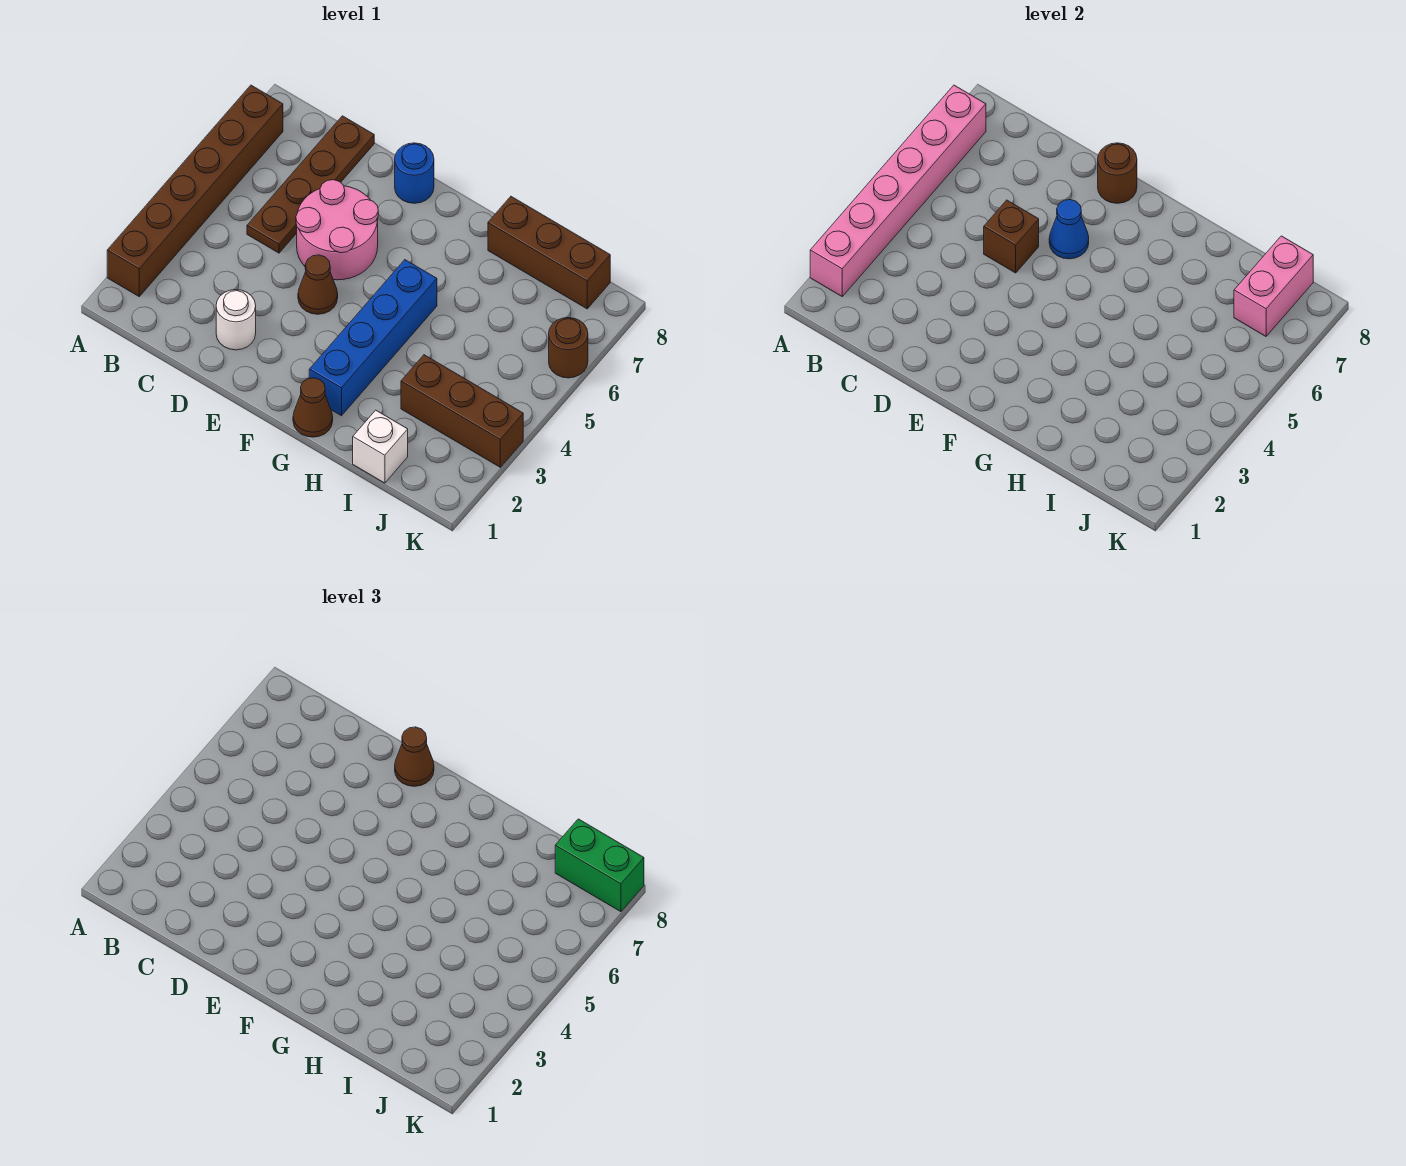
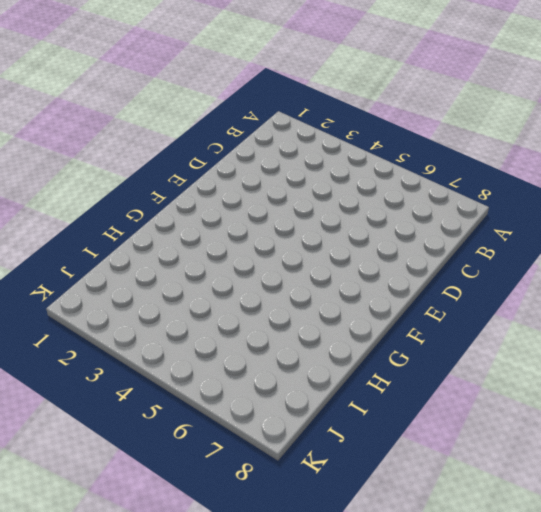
none -> brown brick A2:A7 level 1
none -> brown plate C5:C8 level 1
none -> white round brick D2 level 1

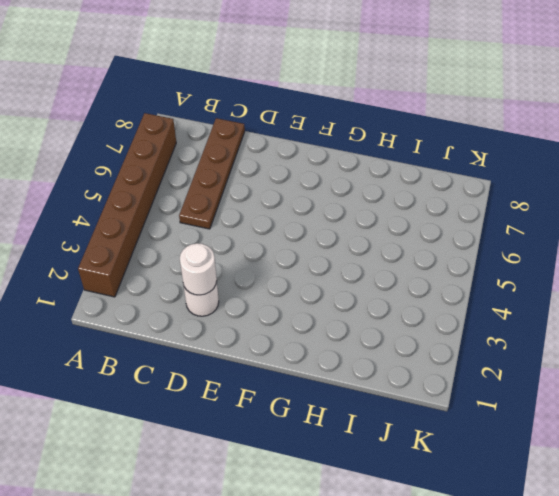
white round brick D2 level 2 -> none
none -> pink round brick D5:E6 level 1
none -> brown cone E4 level 1
none -> blue round brick E8 level 1

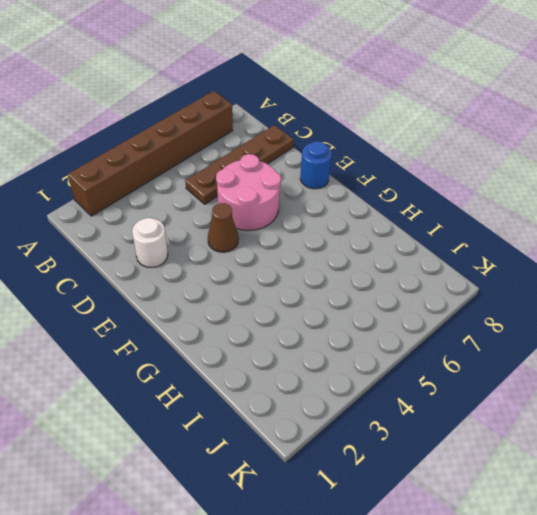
none -> brown cone G1 level 1
none -> blue brick G2:G5 level 1
none -> brown brick H8:J8 level 1

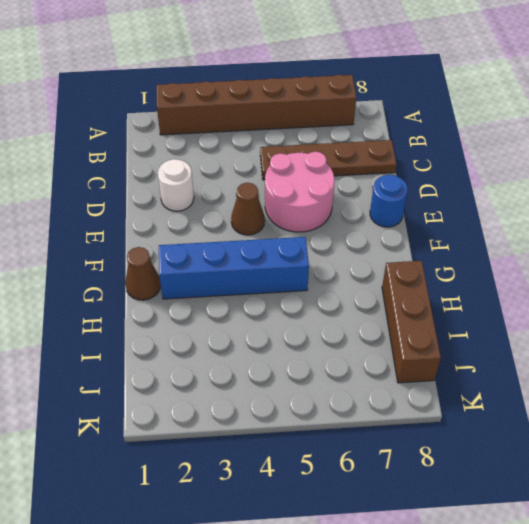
none -> white brick I1 level 1
none -> brown brick I3:K3 level 1
none -> brown round brick K6 level 1

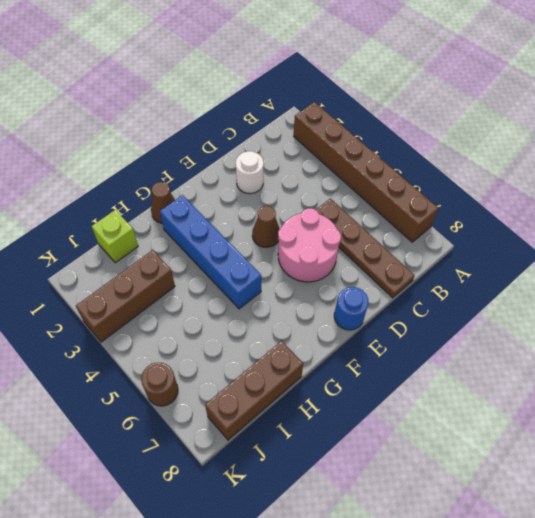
lime brick I1 level 1 -> white brick I1 level 1
none -> pink brick A2:A7 level 2
none -> brown brick D5 level 2
none -> blue cone E6 level 2

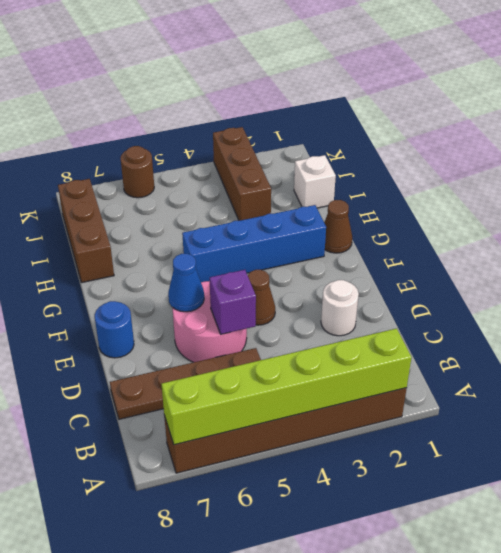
lime brick A2:A7 level 2 -> pink brick A2:A7 level 2
purple brick D5 level 2 -> brown brick D5 level 2
none -> brown round brick E8 level 2
none -> pink brick J7:J8 level 2
none -> brown cone E8 level 3

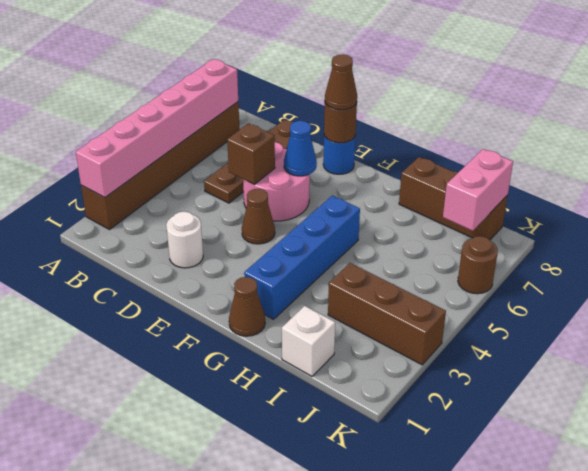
none -> green brick J8:K8 level 3

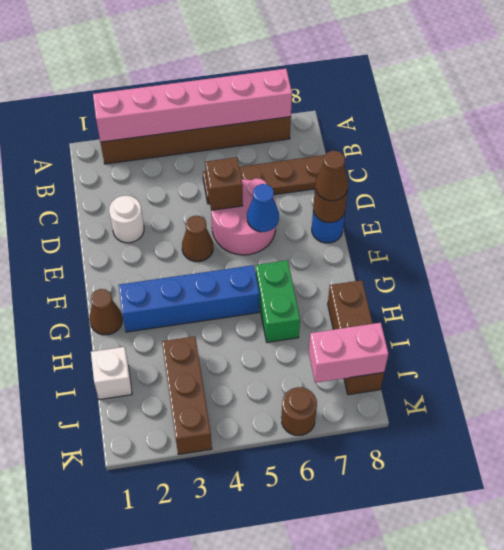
green brick G6:H6 level 1 -> green brick J8:K8 level 3

